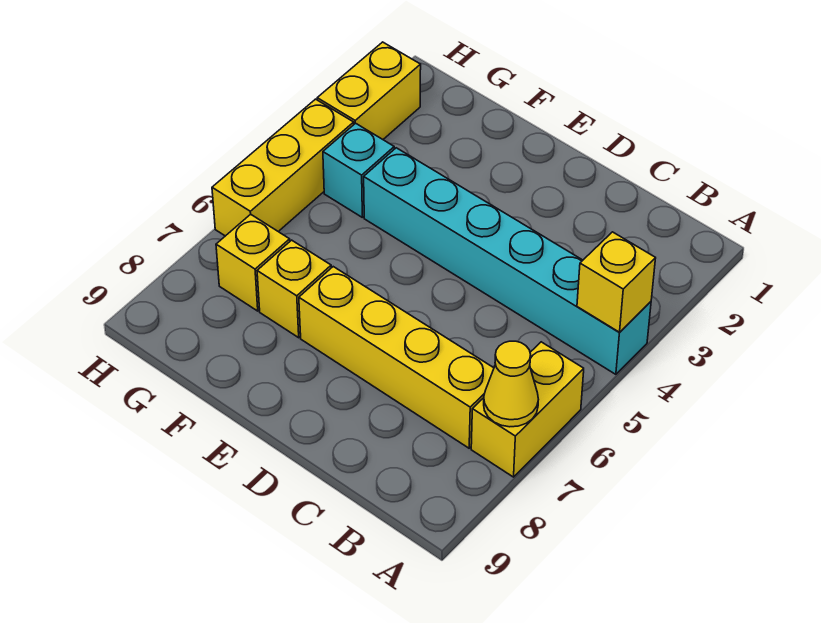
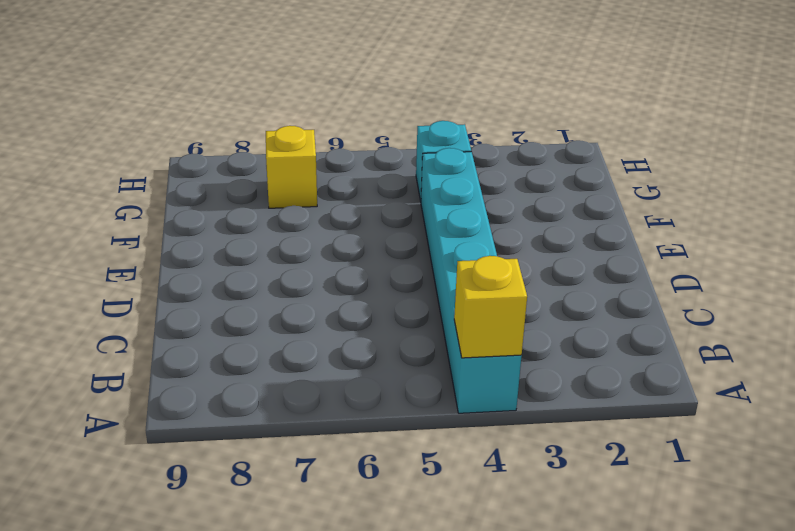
none -> yellow brick A6:A7 level 1
none -> yellow brick B7:E7 level 1

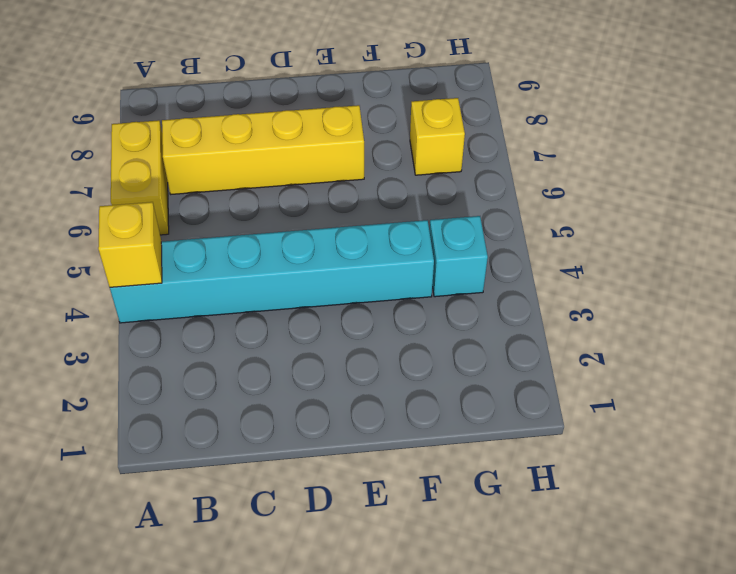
none -> yellow brick F7 level 1
none -> yellow brick H2:H3 level 1

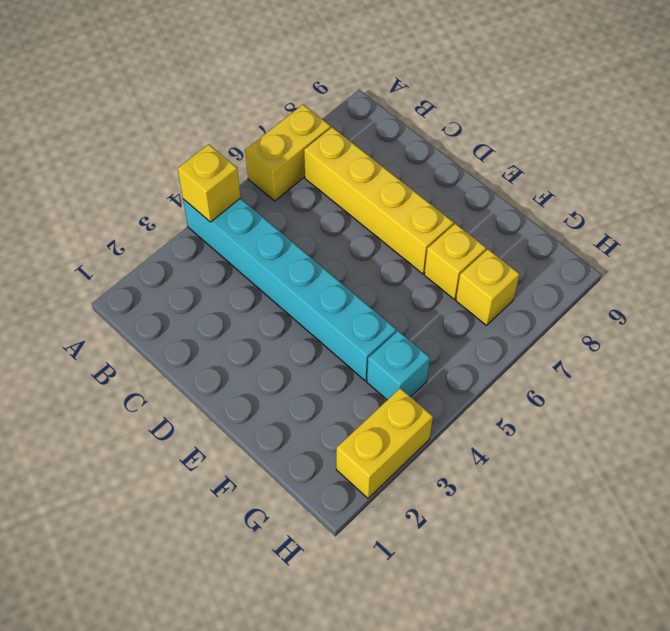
none -> yellow brick H4:H6 level 1
none -> yellow cone A7 level 2

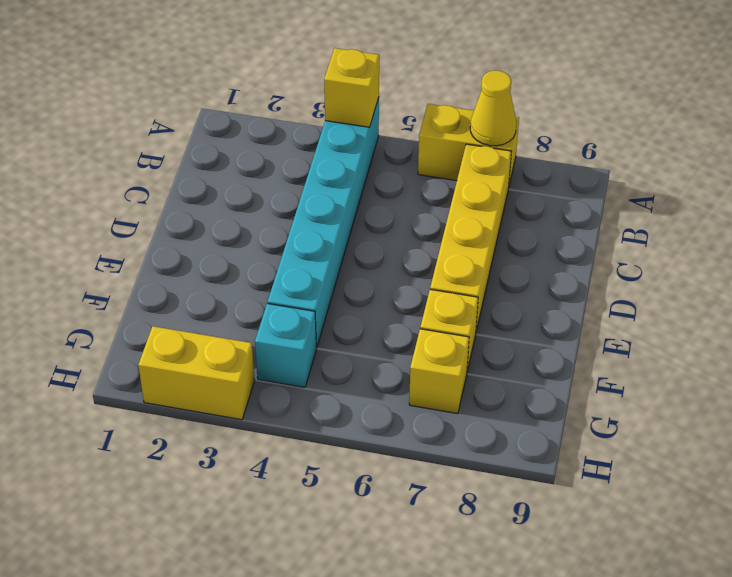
none -> yellow brick H4:H6 level 1

